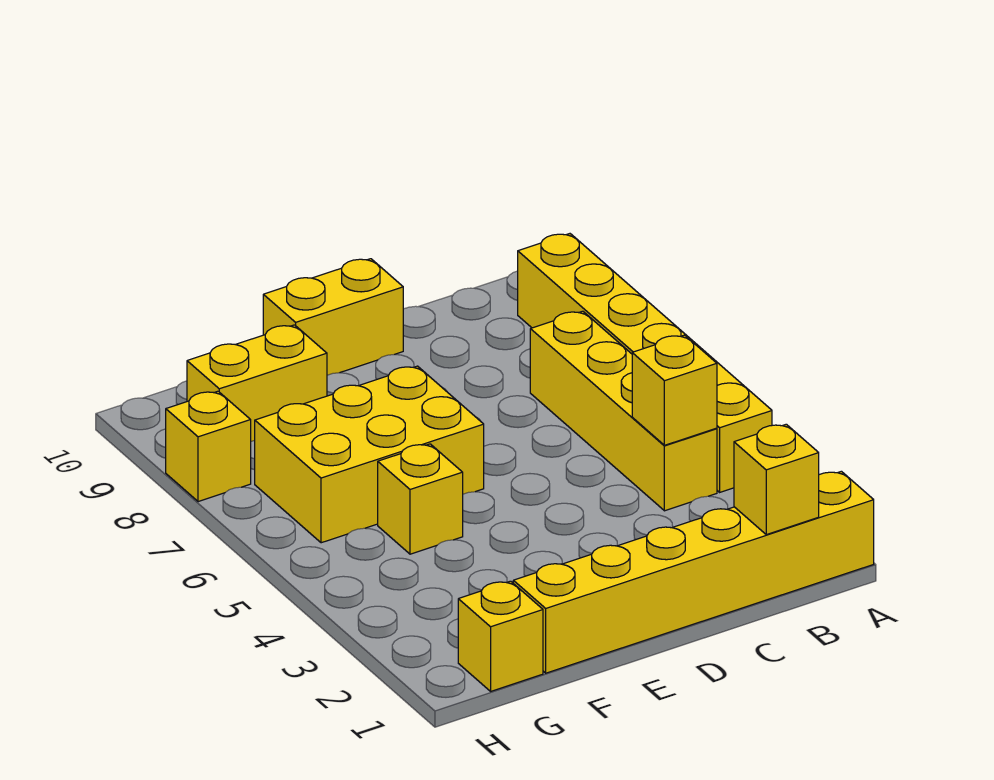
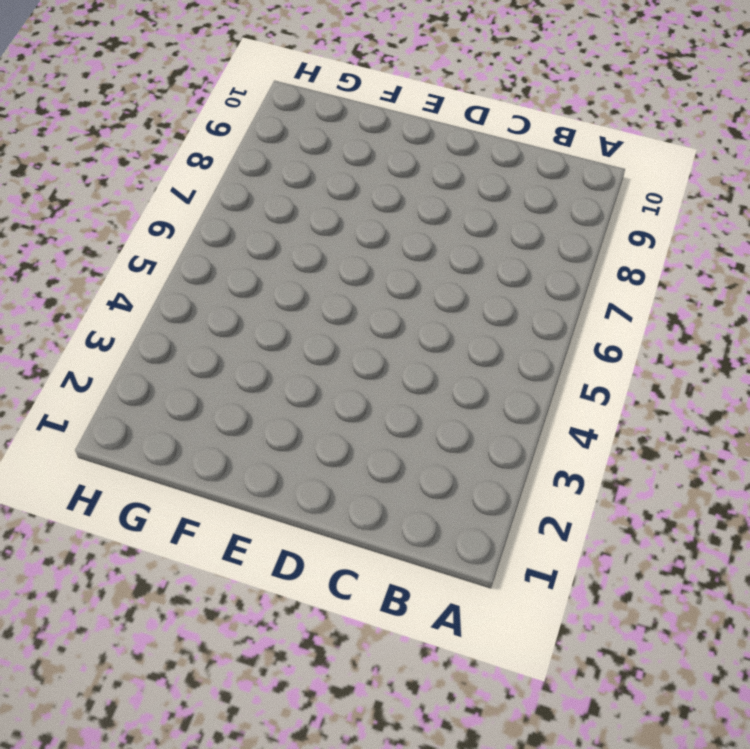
none -> yellow brick A1:F1 level 1
none -> yellow brick A4:A9 level 1

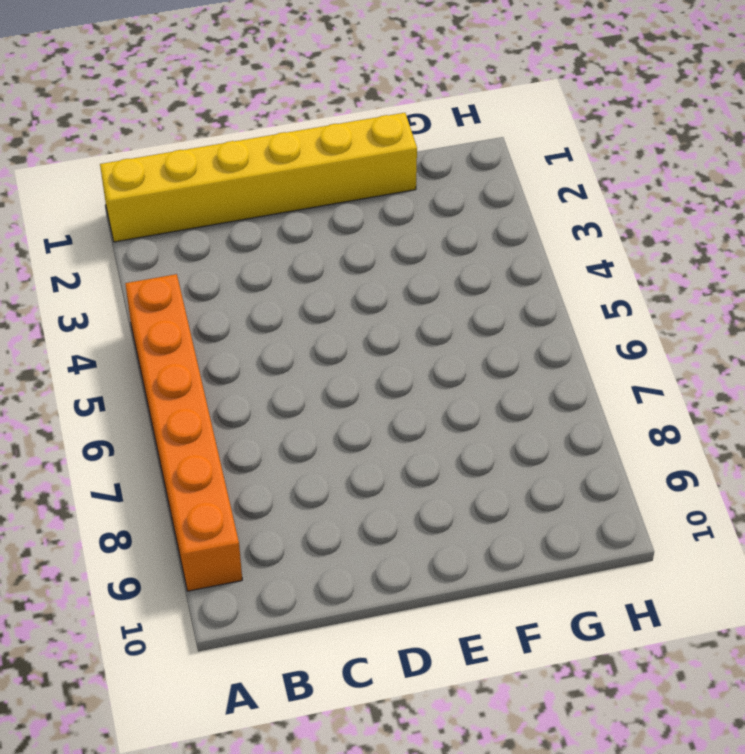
orange brick A4:A9 level 1 -> yellow brick A4:A9 level 1
none -> yellow brick B4:B7 level 1
none -> yellow brick D10:E10 level 1

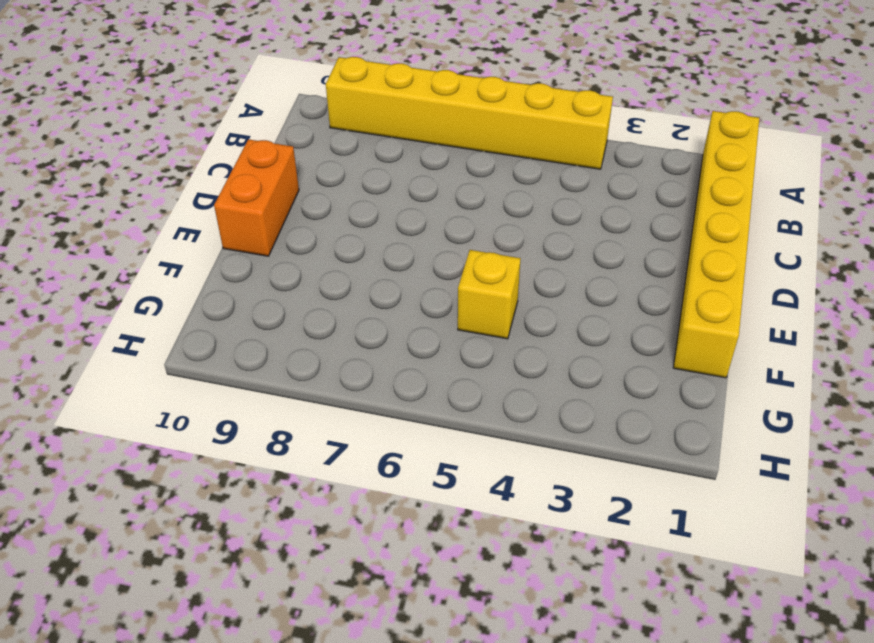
orange brick D10:E10 level 1 -> yellow brick D10:E10 level 1
none -> yellow brick B4:B7 level 1
none -> yellow brick E6:G7 level 1

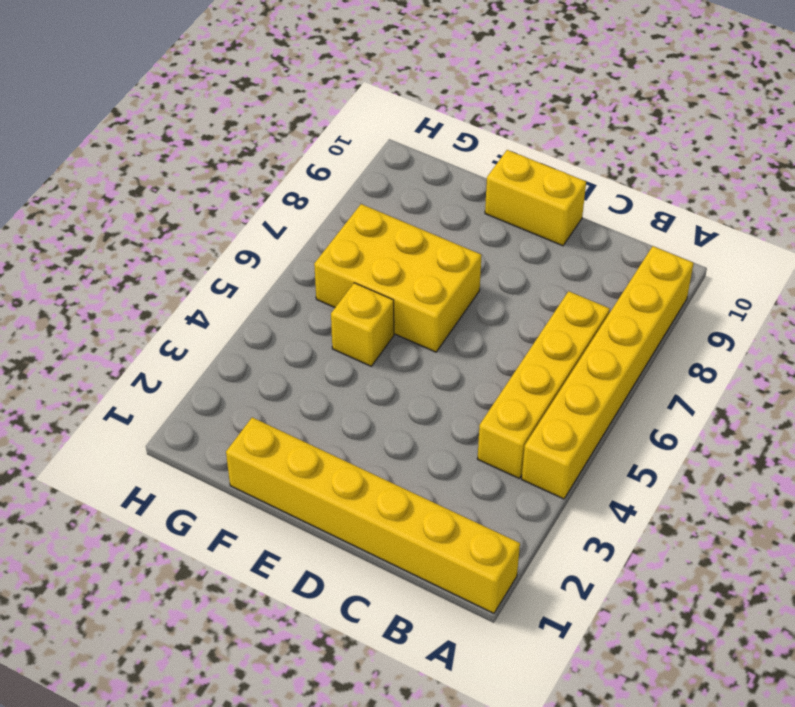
none -> yellow brick F9:G9 level 1
none -> yellow brick G1 level 1

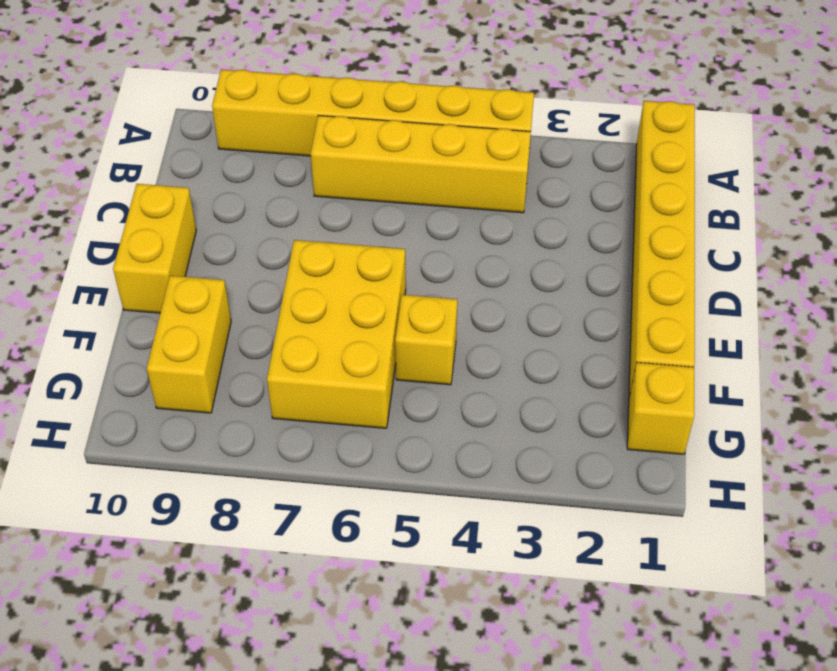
none -> yellow brick H8 level 1
none -> yellow brick B1 level 2

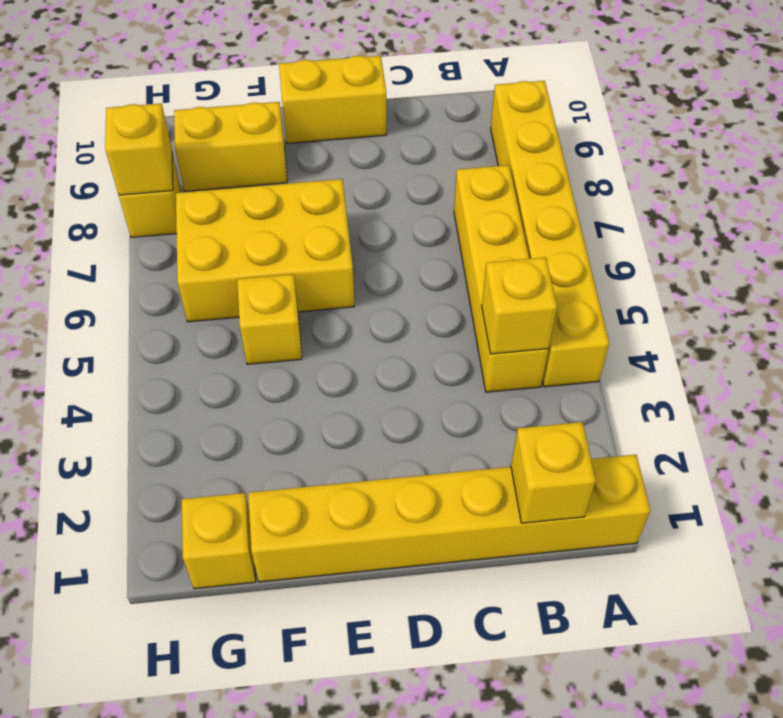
yellow brick H8 level 2 -> none

